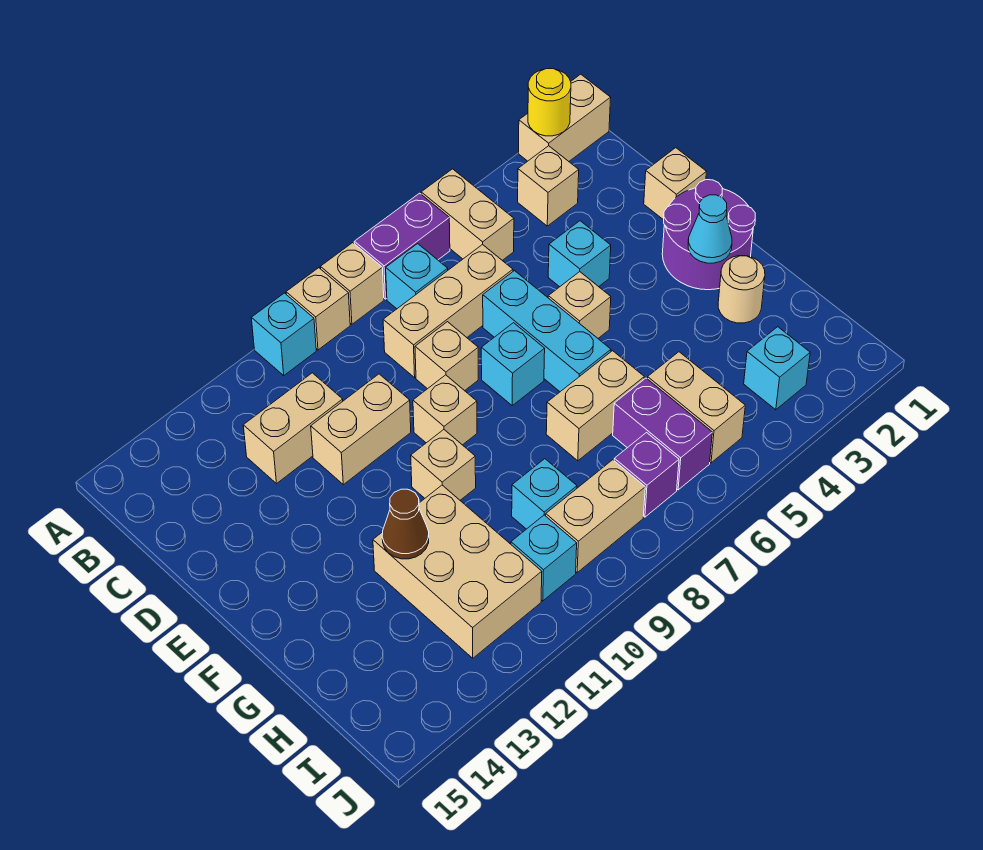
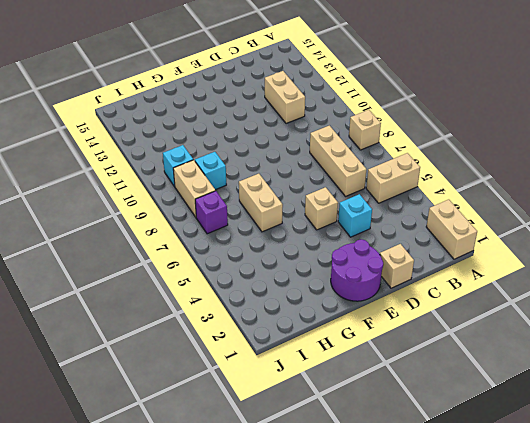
none -> purple brick A6:A7 level 1
none -> tan brick A9 level 1
none -> cyan brick A10 level 1
none -> tan brick B3 level 1

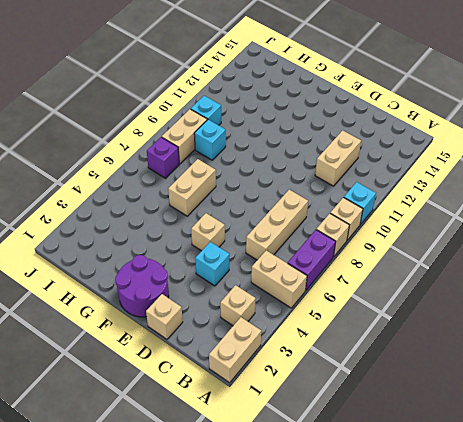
none -> cyan brick B7 level 1
none -> cyan brick D6:F6 level 1
none -> tan brick D8 level 1
none -> tan brick D10:D11 level 1

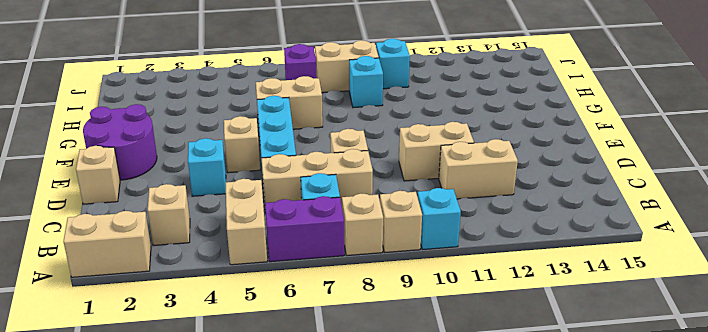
none -> cyan brick E7 level 1
none -> tan brick E9 level 1
none -> tan brick F10 level 1
none -> tan round brick G2 level 1

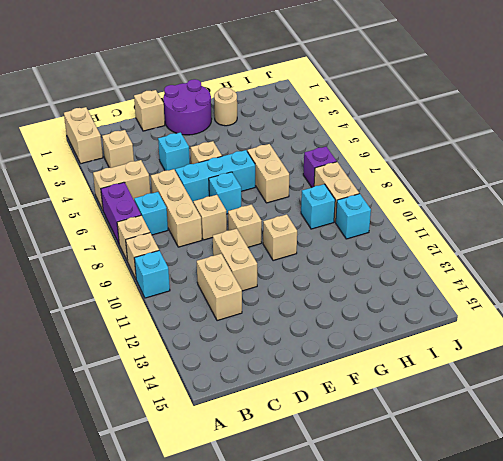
none -> tan brick G11:I12 level 1
none -> tan brick H5:I5 level 1
none -> purple brick H6:I6 level 1
none -> cyan brick I3 level 1

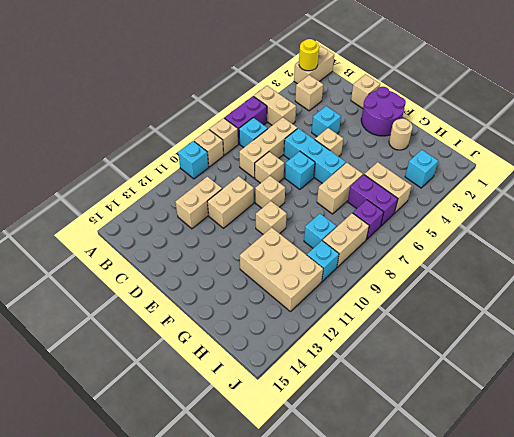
none -> cyan cone F2 level 2
none -> brown cone G12 level 2

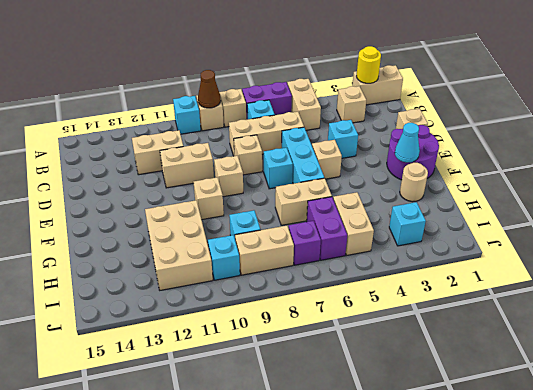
brown cone A9 level 2 -> brown cone G12 level 2

